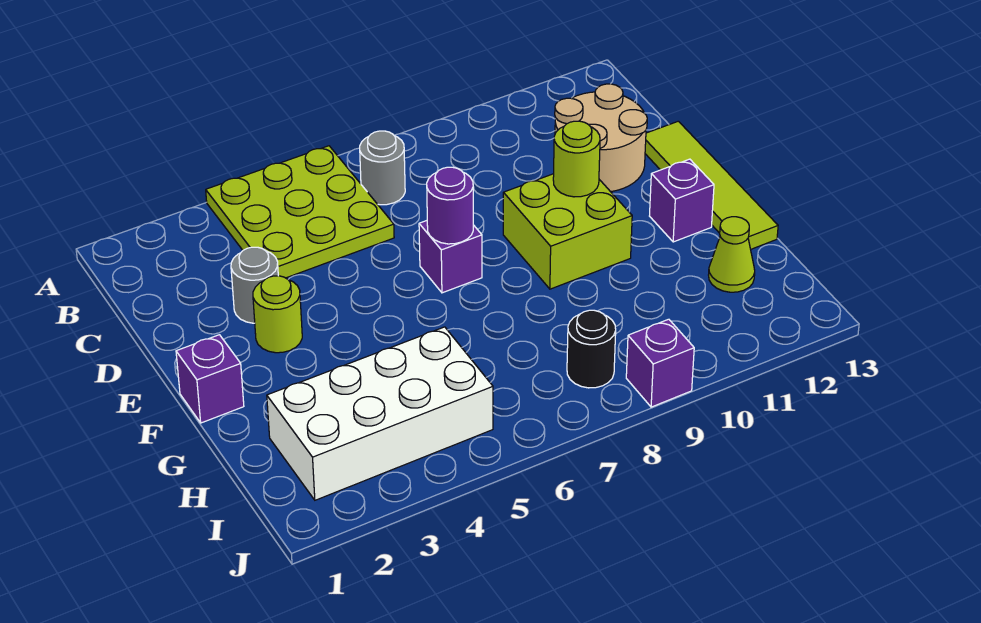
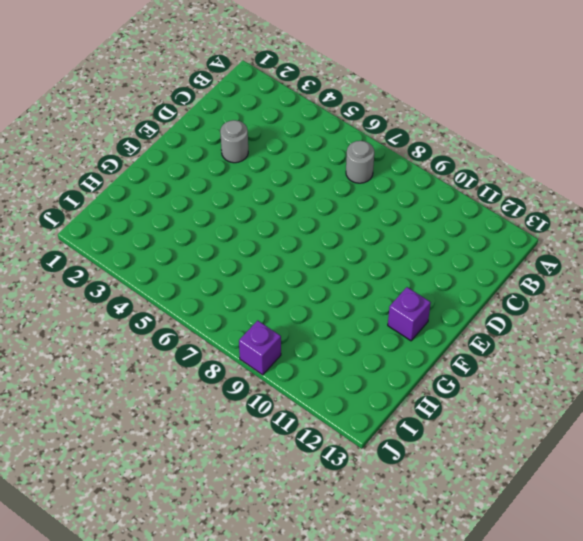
none -> lime plate A4:C6 level 1
none -> tan round brick C11:D12 level 1
none -> lime tile D13:G13 level 1

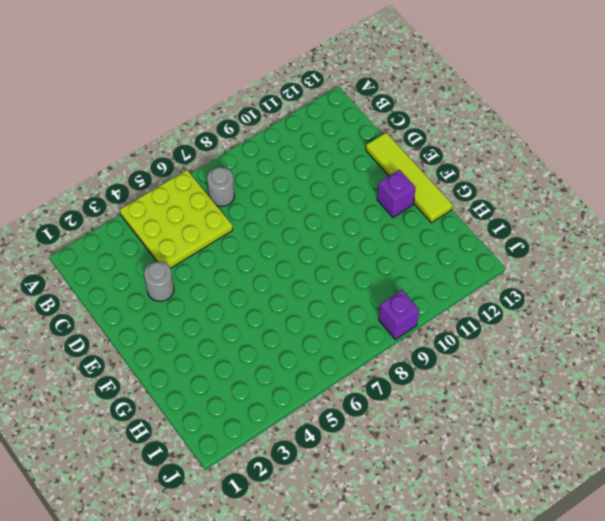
none -> tan round brick C11:D12 level 1
none -> lime round brick E3 level 1
none -> purple brick E7 level 1

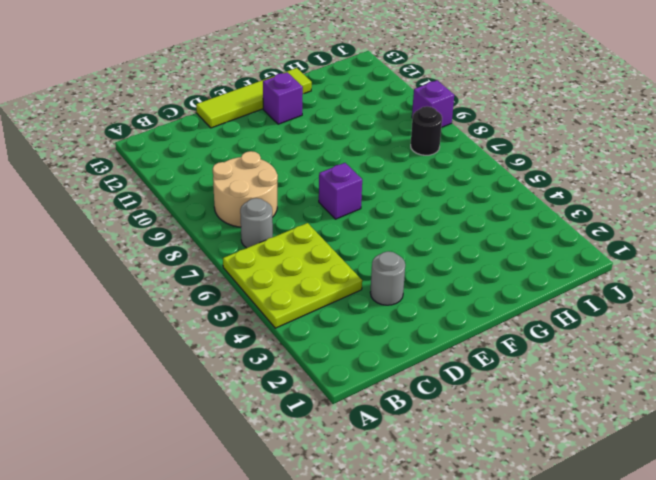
tan round brick B8:C9 level 1 -> tan round brick C11:D12 level 1
none -> lime round brick E3 level 1
none -> lime brick E9:F10 level 1
none -> purple brick F1 level 1

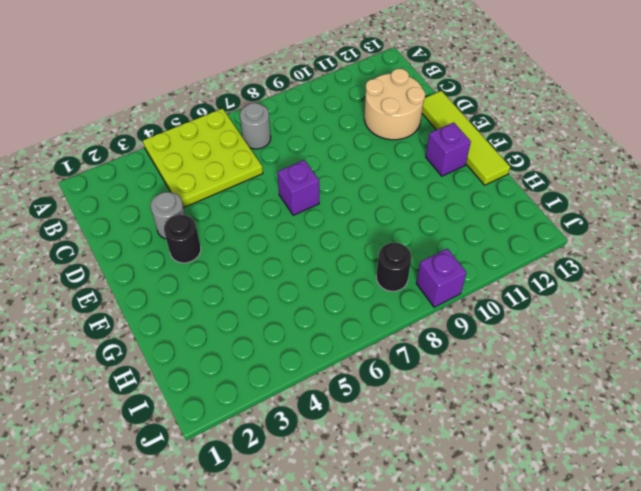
black round brick E3 level 1 -> lime round brick E3 level 1
none -> lime brick E9:F10 level 1
none -> purple brick F1 level 1
none -> white brick H2:I5 level 1

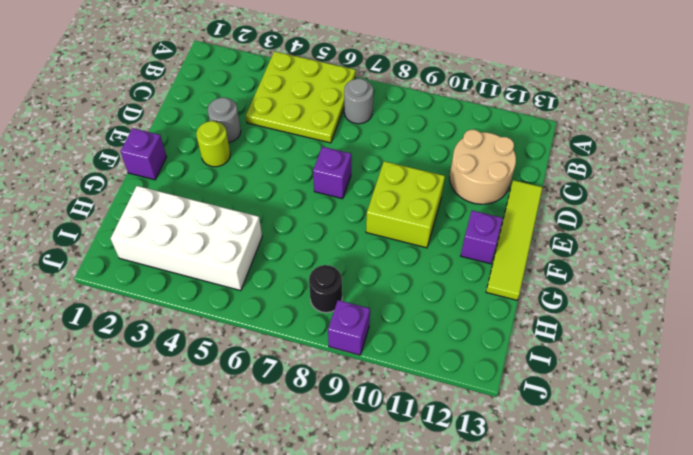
none -> lime cone H12 level 1
none -> purple round brick E7 level 2
none -> lime round brick E10 level 2

